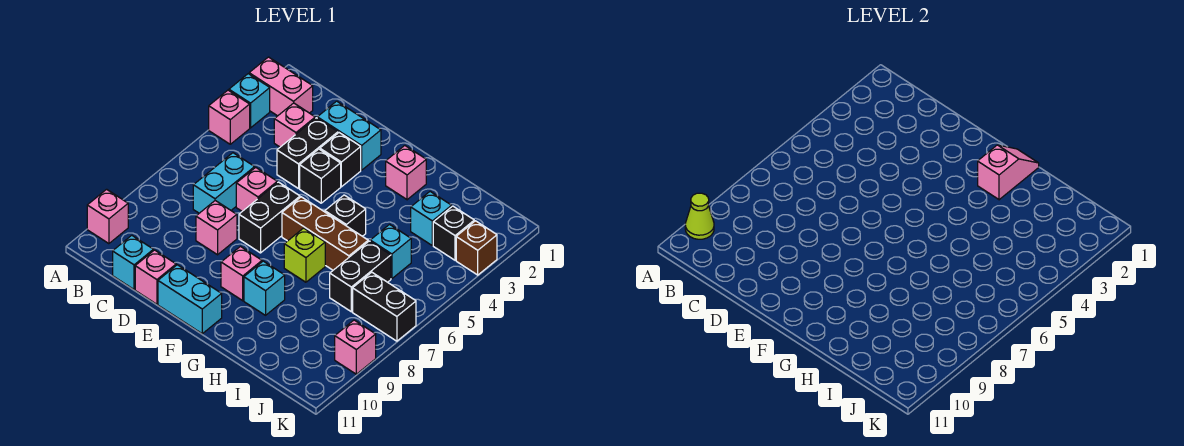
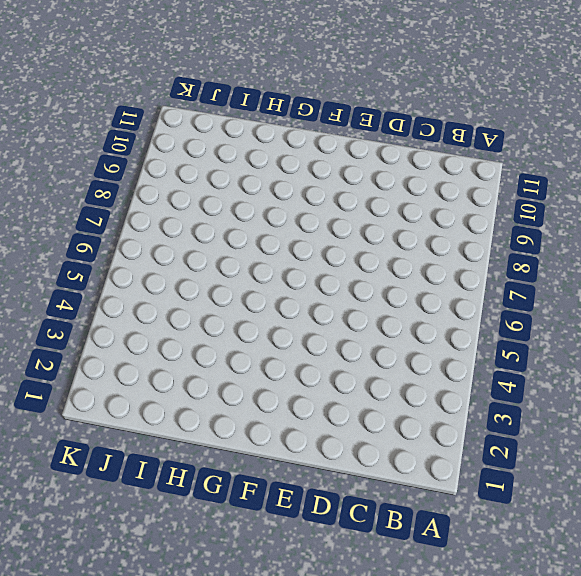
none -> pink brick A2:B2 level 1
none -> cyan brick A3 level 1
none -> pink brick A4 level 1
none -> pink brick A10 level 1

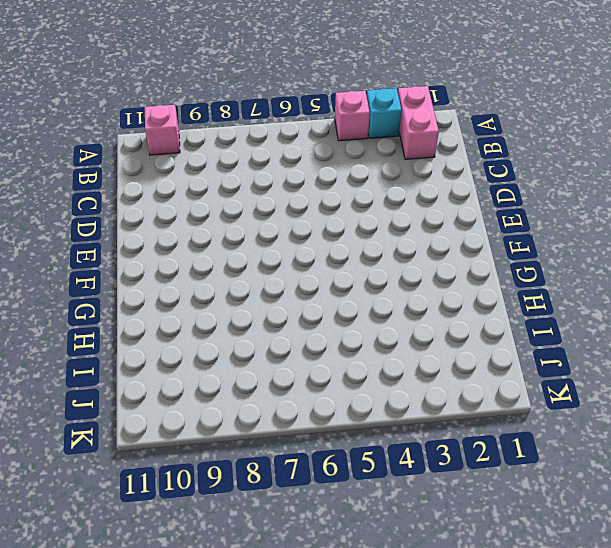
none -> pink brick C3 level 1
none -> cyan brick C6:C7 level 1
none -> cyan brick C11 level 1
none -> cyan brick D2:E2 level 1

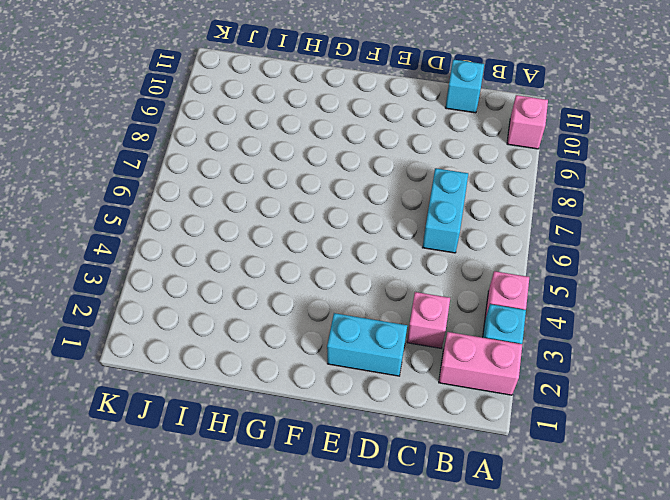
none -> black brick D3:D4 level 1
none -> pink brick D6 level 1
none -> pink brick D8 level 1
none -> pink brick D11 level 1

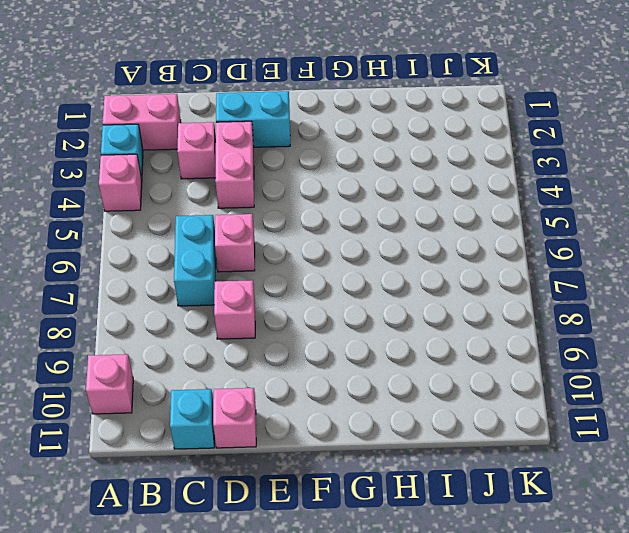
pink brick D3:D4 level 1 -> black brick D3:D4 level 1
none -> black brick E3 level 1
none -> black brick E4 level 1
none -> black brick E6:E7 level 1
none -> cyan brick E11:F11 level 1

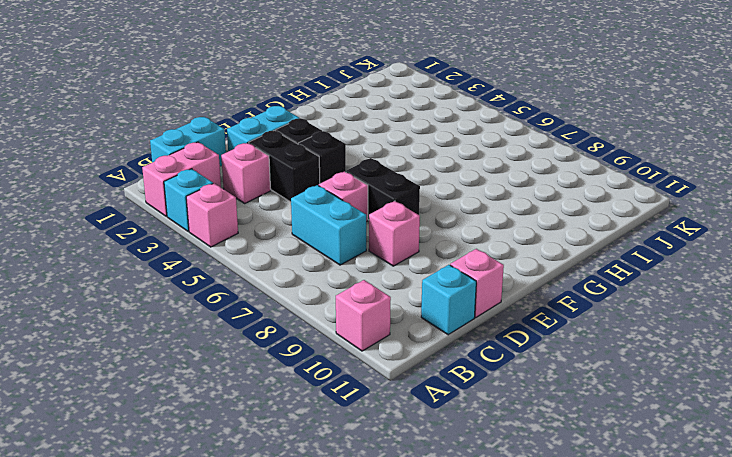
cyan brick B1:C1 level 1 -> cyan brick E11:F11 level 1
none -> brown brick F6:H6 level 1
none -> pink brick F9 level 1
none -> pink brick G2 level 1
none -> black brick G5 level 1

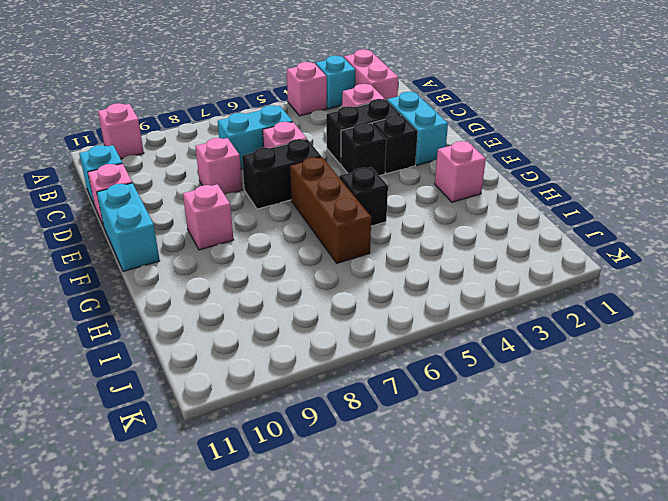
none -> lime brick G7 level 1
none -> cyan brick G9 level 1
none -> cyan brick I3 level 1
none -> cyan brick I5 level 1

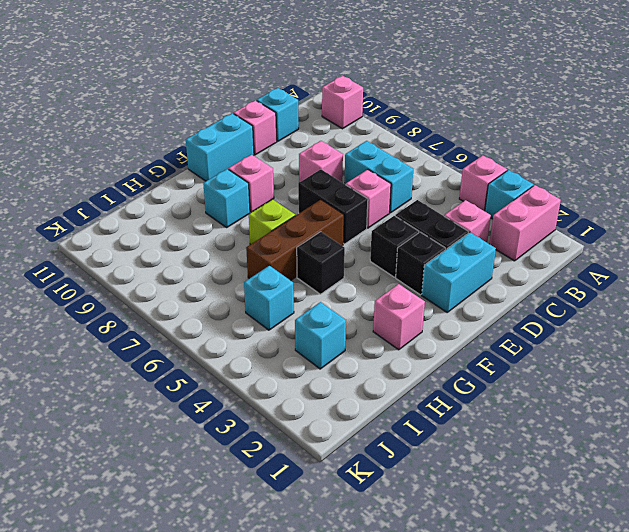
none -> black brick I6:I7 level 1
none -> black brick J3 level 1
none -> black brick J7:K7 level 1
none -> brown brick K3 level 1

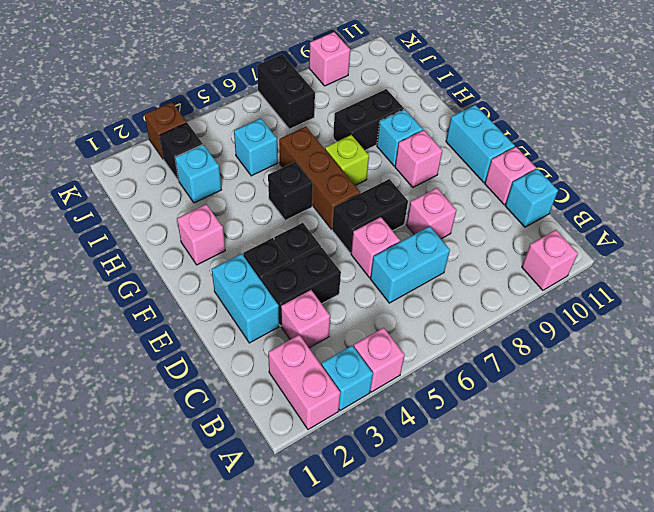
black brick H8:H9 level 1 -> black brick I6:I7 level 1
none -> lime cone A10 level 2
none -> pink slope G1:G2 level 2 top 2

